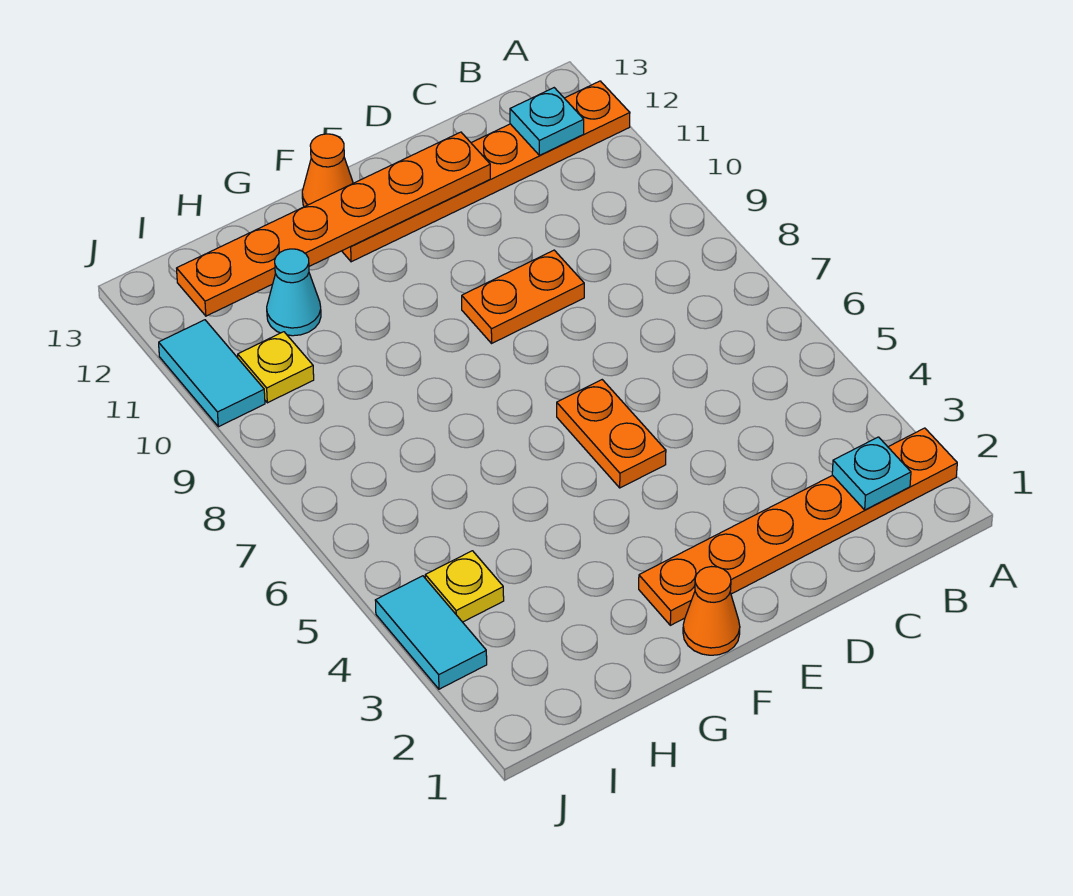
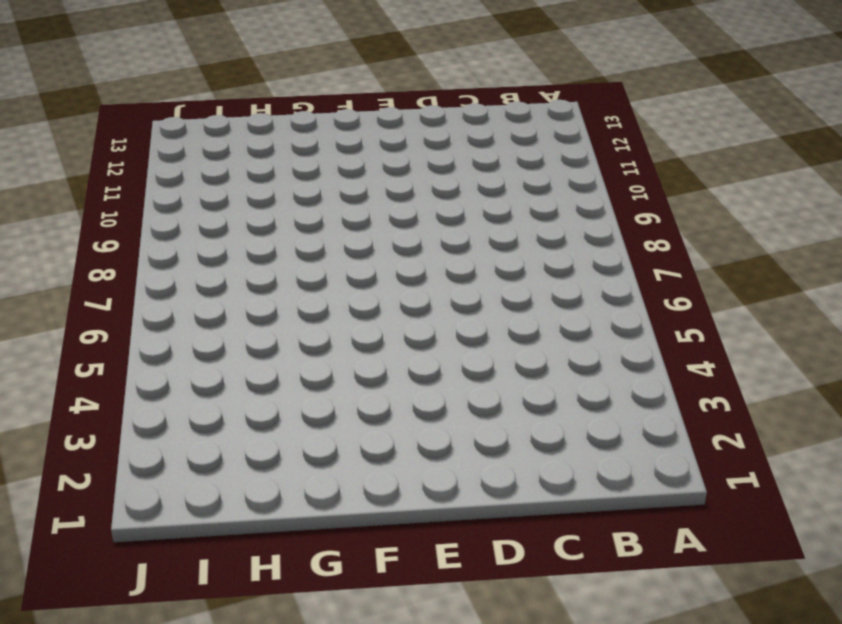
none -> orange plate A2:F2 level 1
none -> orange plate A12:F12 level 1
none -> orange plate D9:E9 level 1

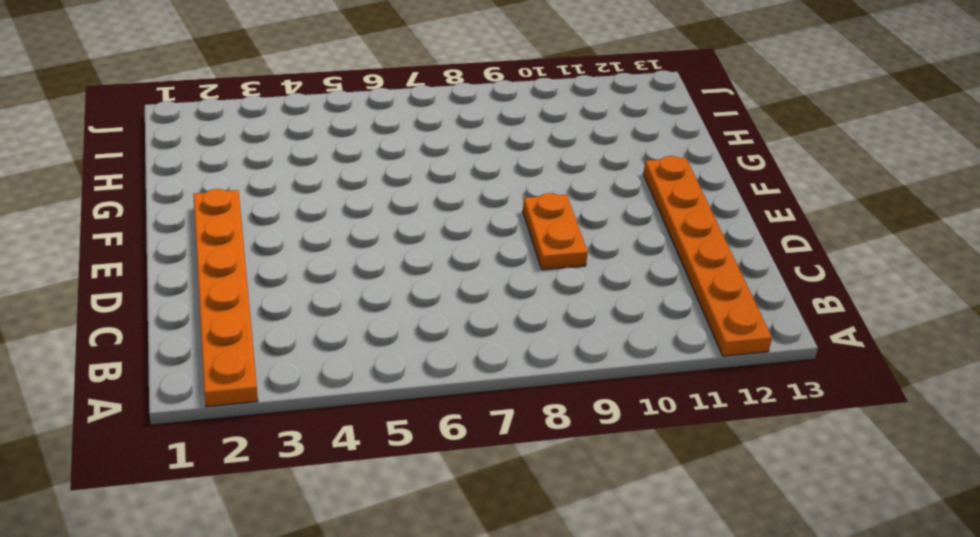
none -> orange plate E5:E6 level 1
none -> orange cone F1 level 1
none -> orange cone F13 level 1

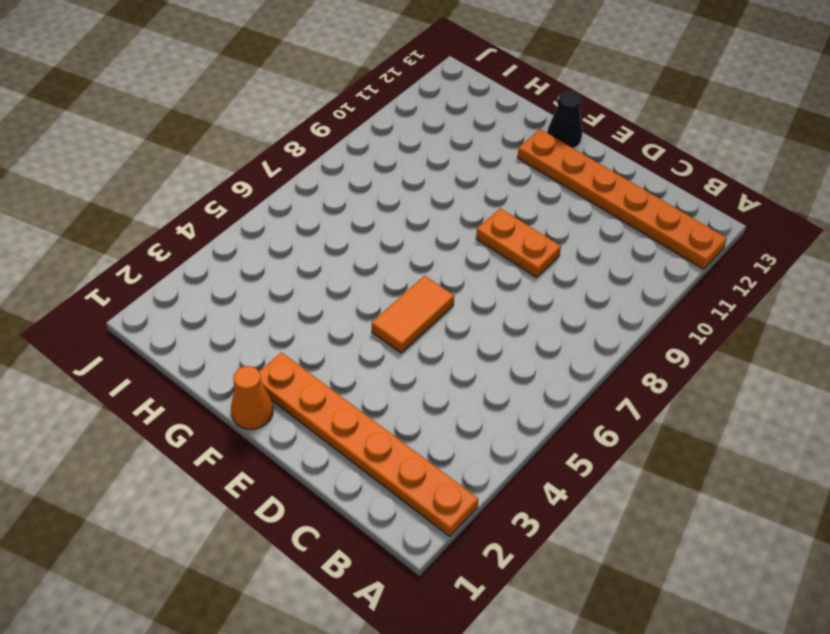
orange tile E5:E6 level 1 -> orange plate E5:E6 level 1
black cone F13 level 1 -> orange cone F13 level 1
none -> cyan cone H11 level 1
none -> yellow plate I4 level 1
none -> yellow plate I10 level 1

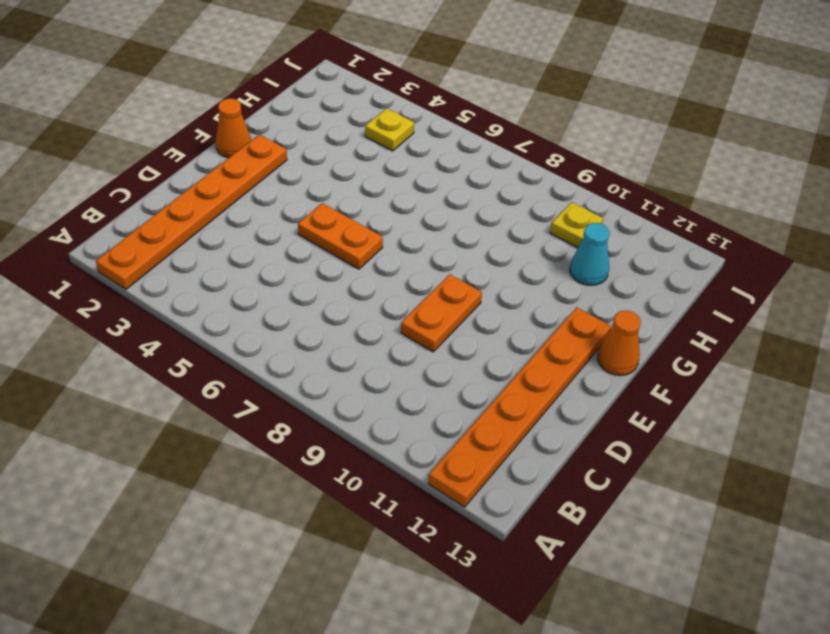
none -> cyan tile J3:J4 level 1
none -> cyan tile J10:J11 level 1
none -> cyan plate B2 level 2

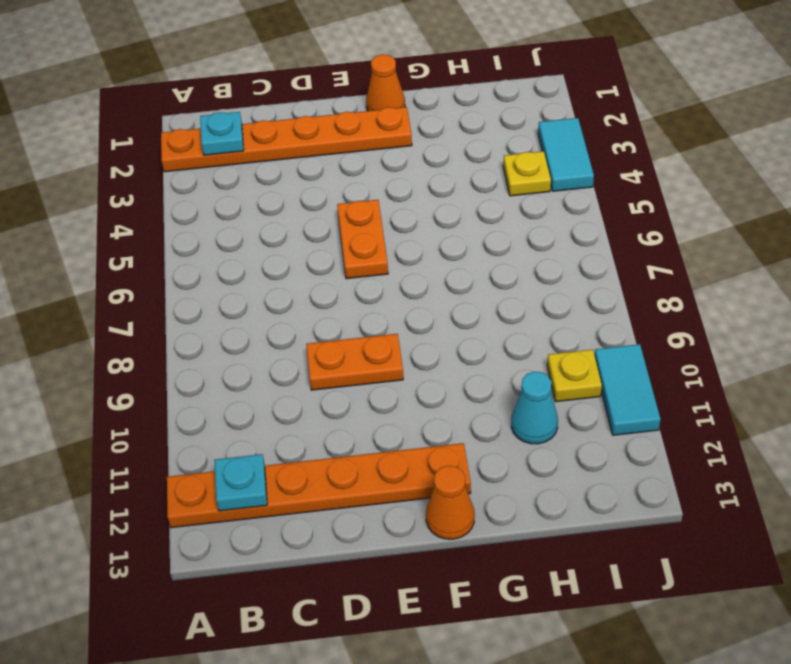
none -> orange plate D12:I12 level 2

